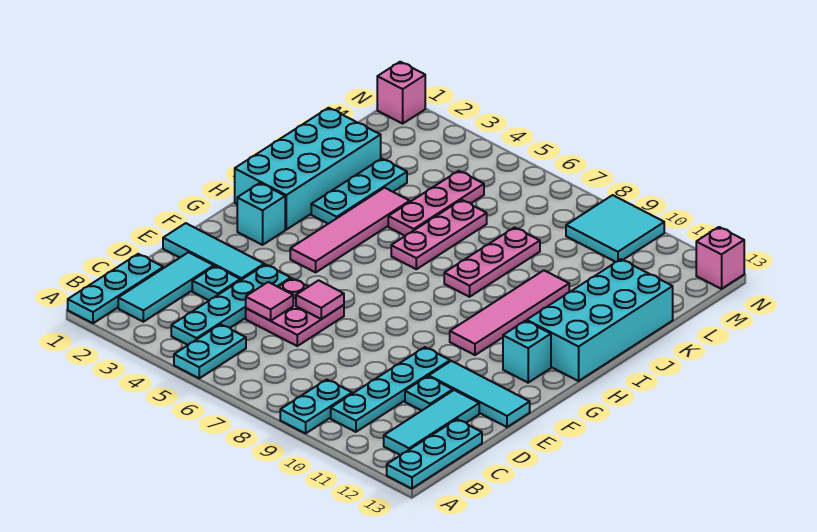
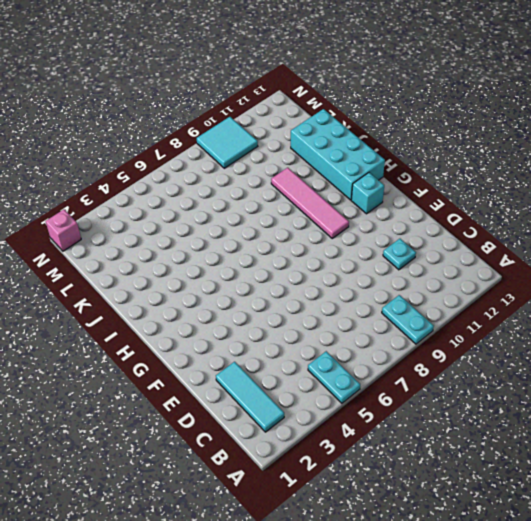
none -> cyan plate A1:C1 level 1
none -> cyan plate A13:C13 level 1
none -> cyan plate B4:E4 level 1

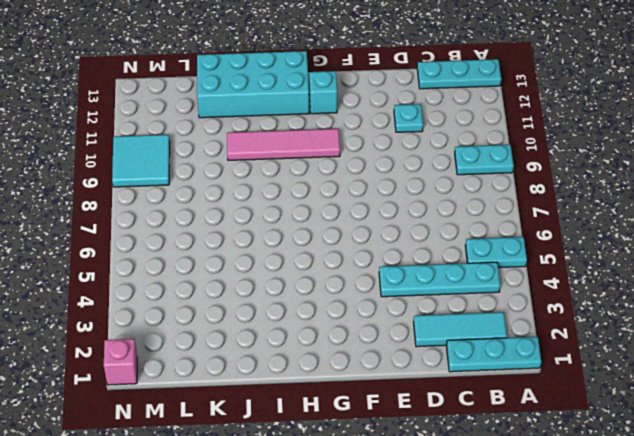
none -> cyan plate B10:E10 level 1
none -> cyan tile B12:D12 level 1
none -> cyan plate D3 level 1

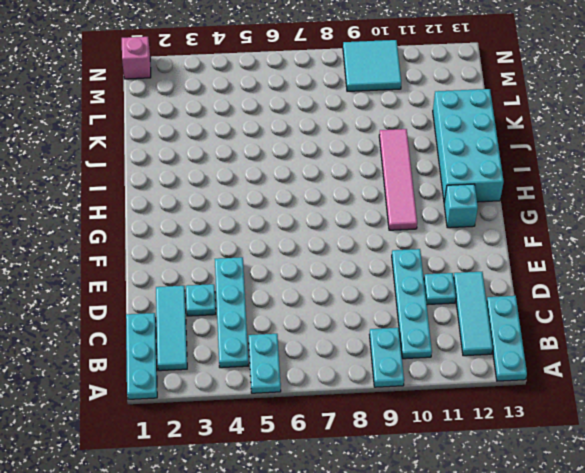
none -> pink plate D5:E6 level 1
none -> cyan tile E1:E3 level 1
none -> cyan tile E11:E13 level 1

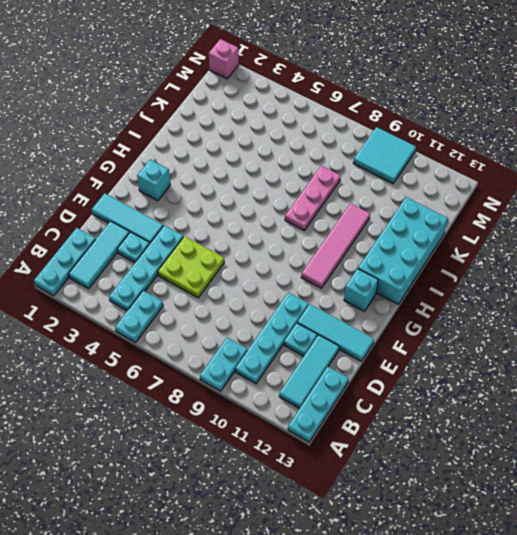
lime plate D5:E6 level 1 -> pink plate D5:E6 level 1
none -> pink tile G4:J4 level 1
none -> cyan brick H1:K2 level 1
none -> cyan plate I3:K3 level 1

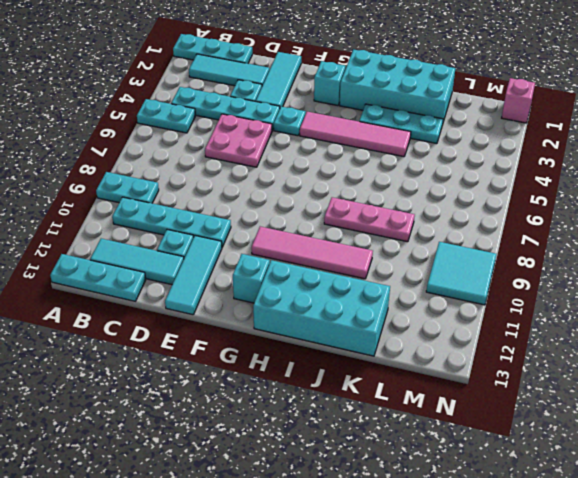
cyan plate F4 level 1 -> none
none -> pink plate I6:K6 level 1
none -> pink plate J5:L5 level 1
none -> pink brick N13 level 1

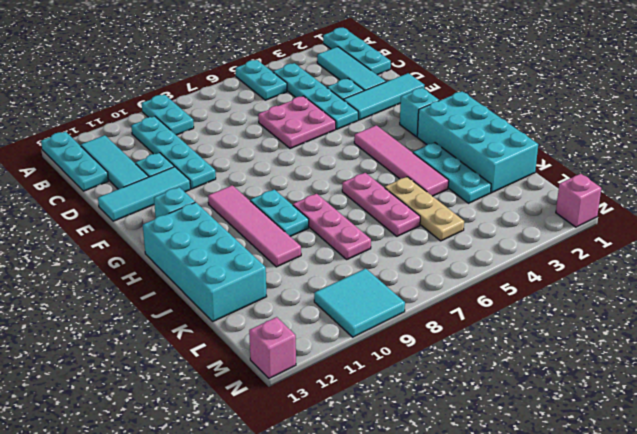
cyan plate H9:I9 level 1 -> none
tan plate J5:L5 level 1 -> pink plate J5:L5 level 1
none -> pink tile D5 level 2
none -> pink tile E6 level 2

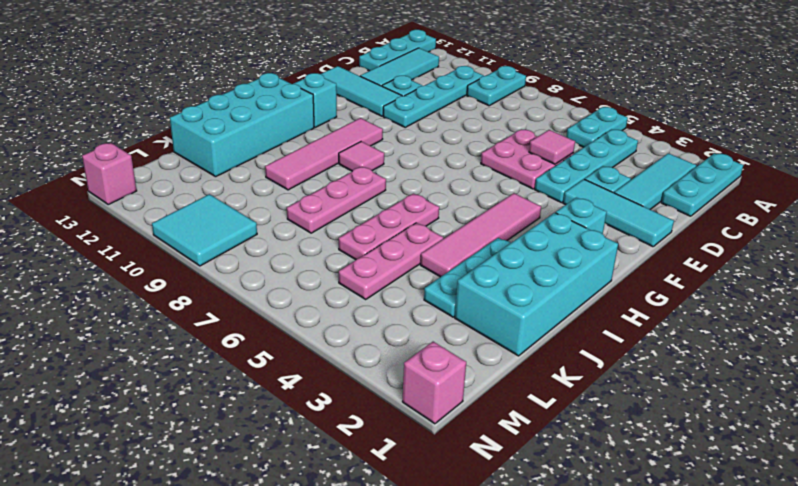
pink tile H9 level 1 -> pink tile E6 level 2

